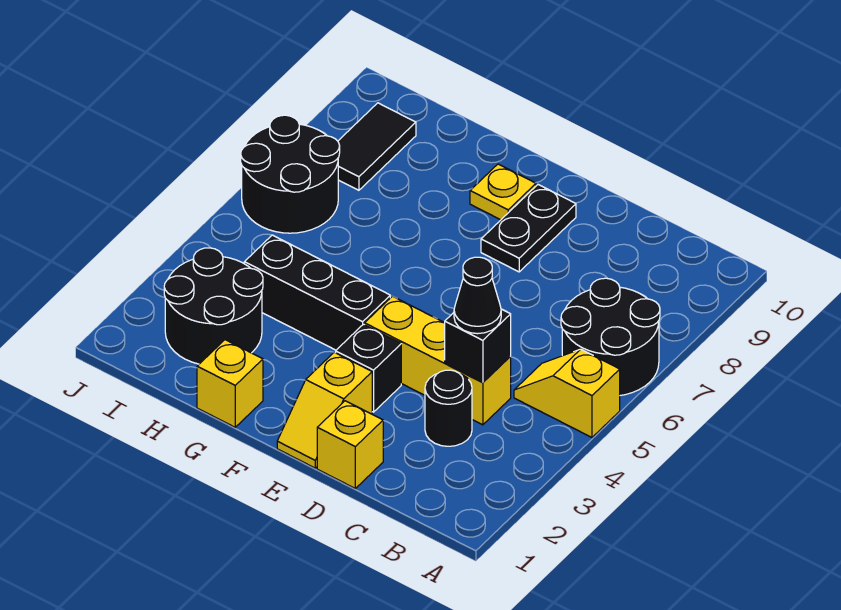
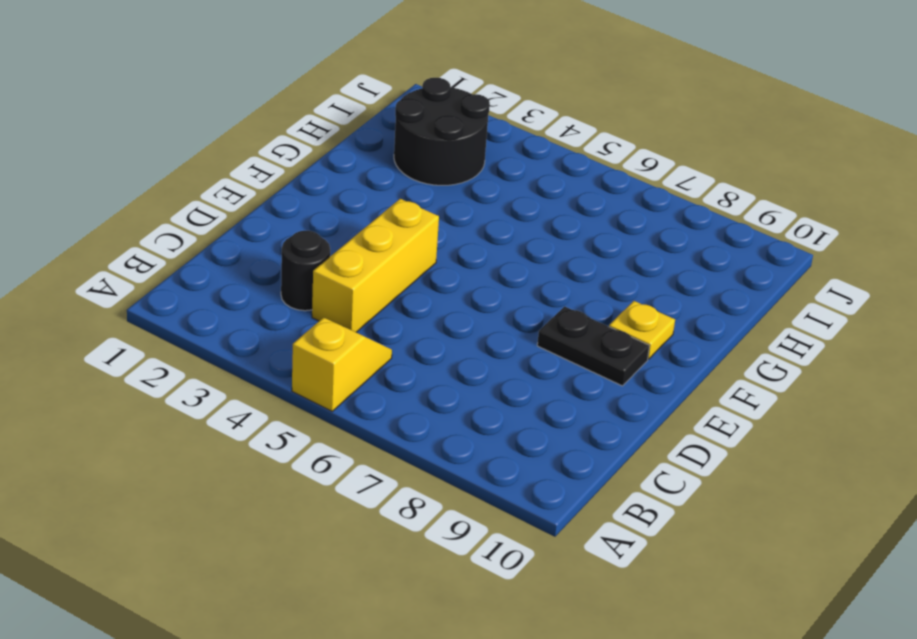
none -> black round brick A6:B7 level 1
none -> yellow brick D1 level 1
none -> yellow slope E1:E2 level 1 top 2

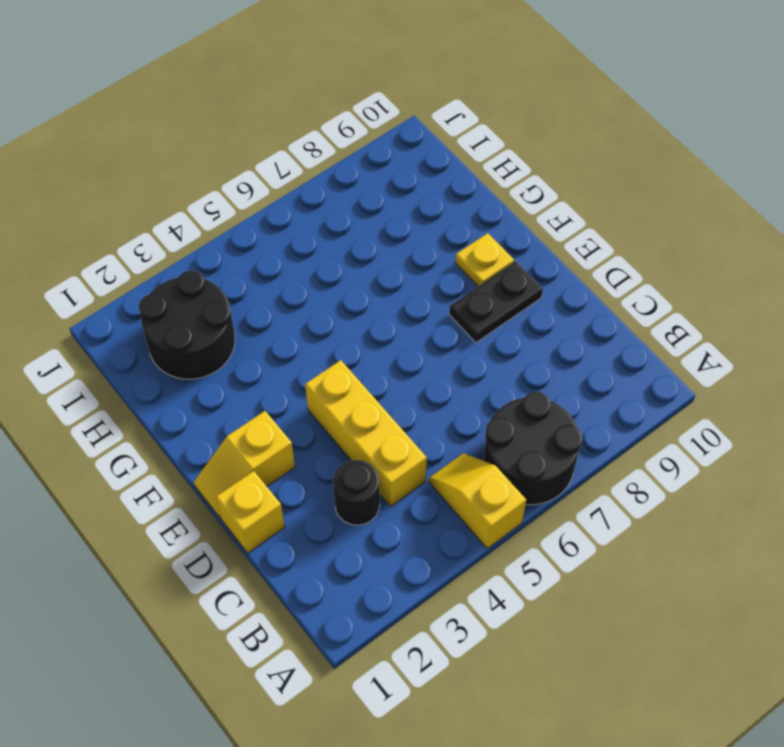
none -> black brick E3 level 1
none -> black brick F4:H4 level 1
none -> yellow brick G1 level 1

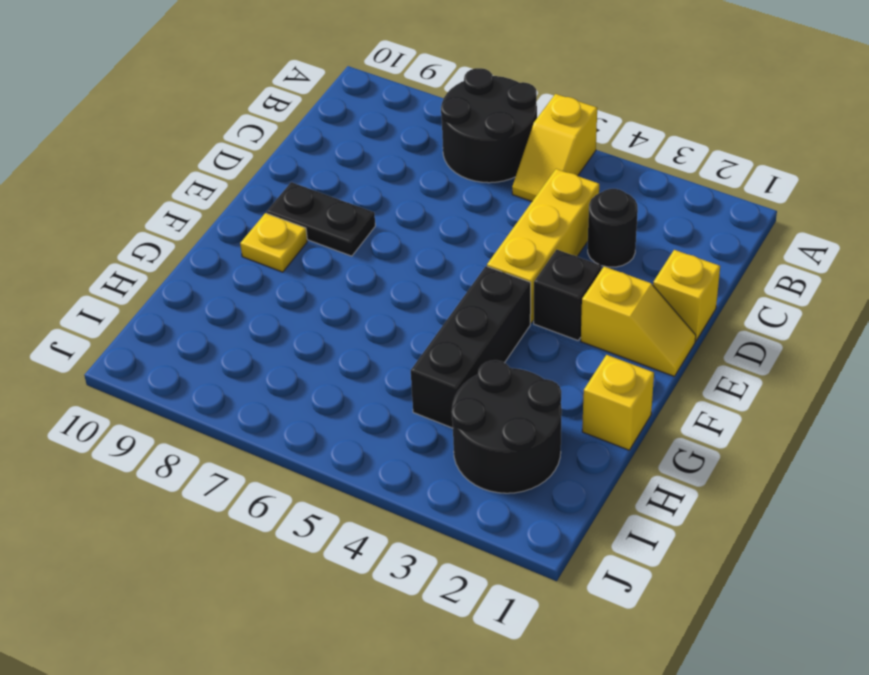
none -> black round brick I6:J7 level 1
none -> black tile I8:I9 level 1
none -> black brick C4 level 2

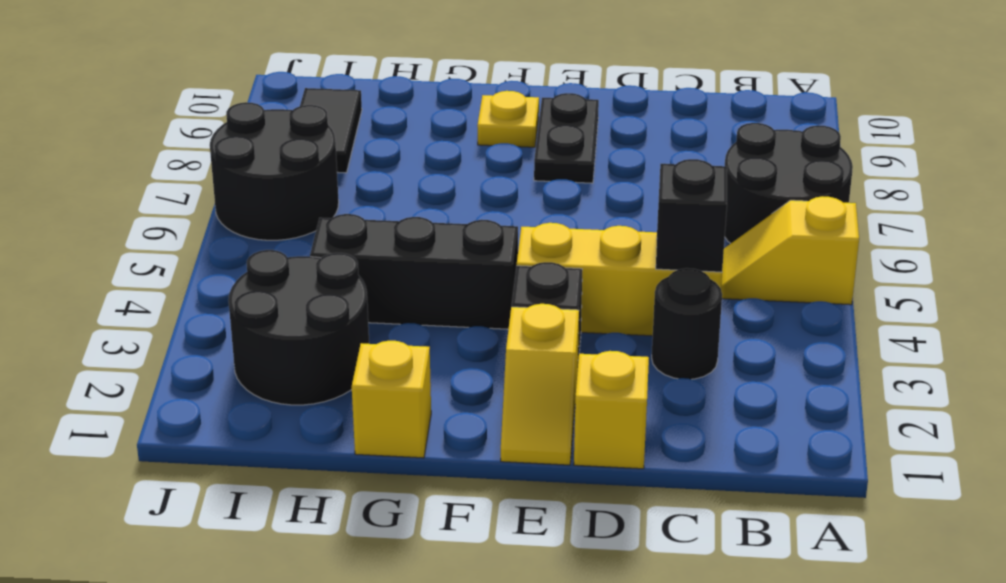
none -> black cone C4 level 3

